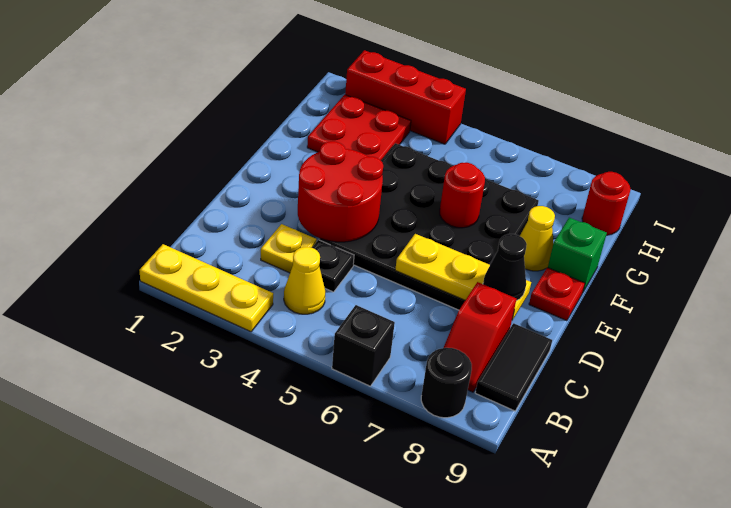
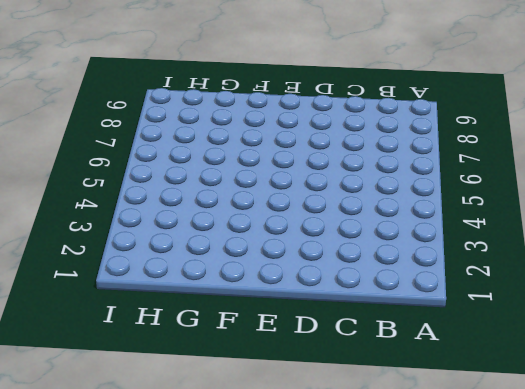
none -> yellow plate A1:A3 level 1
none -> black brick A6 level 1
none -> black round brick A8 level 1

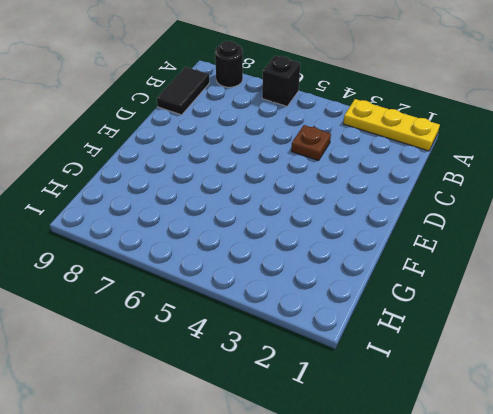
brown plate C4 level 1 -> black plate C4 level 1
none -> yellow cone B4 level 1
none -> red slope B8:C8 level 1 top C
none -> yellow plate C3 level 1

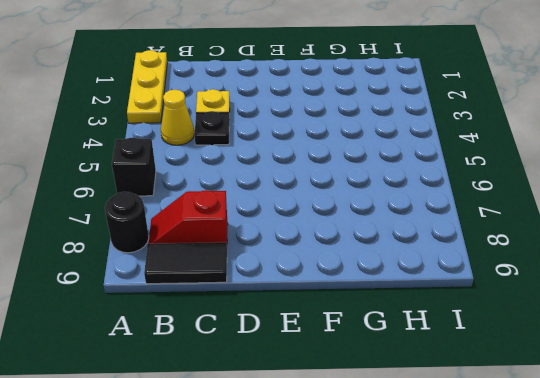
none -> black plate D4:G7 level 1
none -> red plate E9 level 1
none -> yellow cone F8 level 1

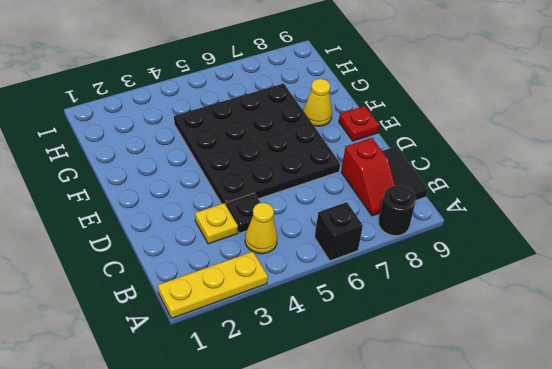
none -> green brick F9 level 1
none -> red plate G2:H3 level 1
none -> red round brick H9 level 1

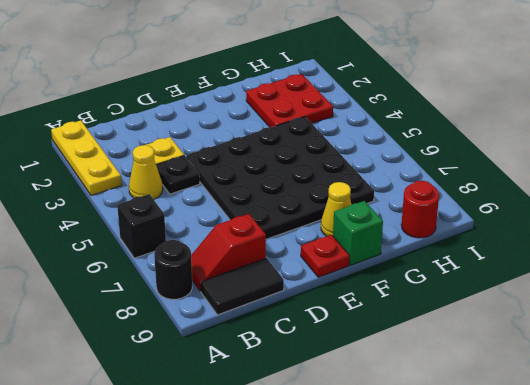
none -> red brick I2:I4 level 1
none -> red round brick D3:E4 level 2
none -> yellow plate D6:D8 level 2

